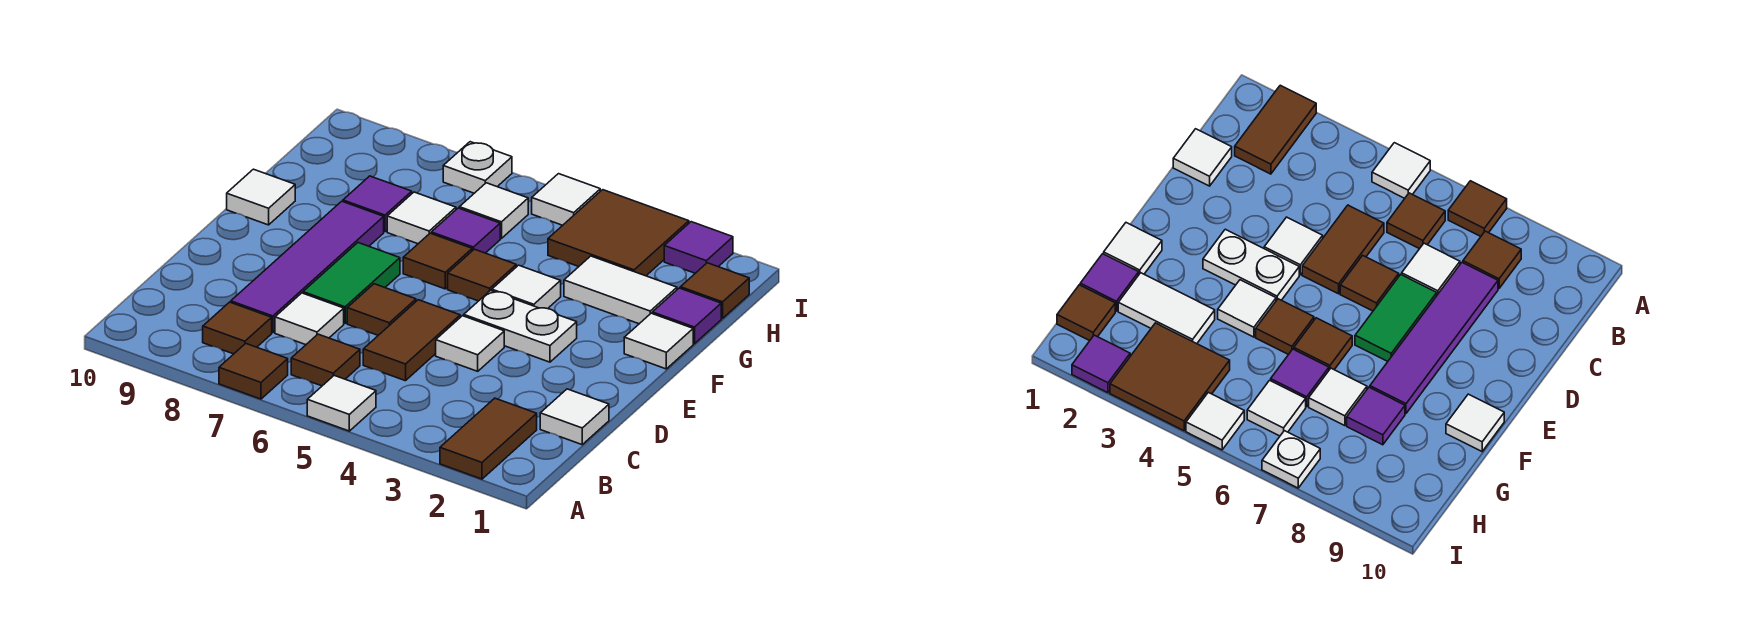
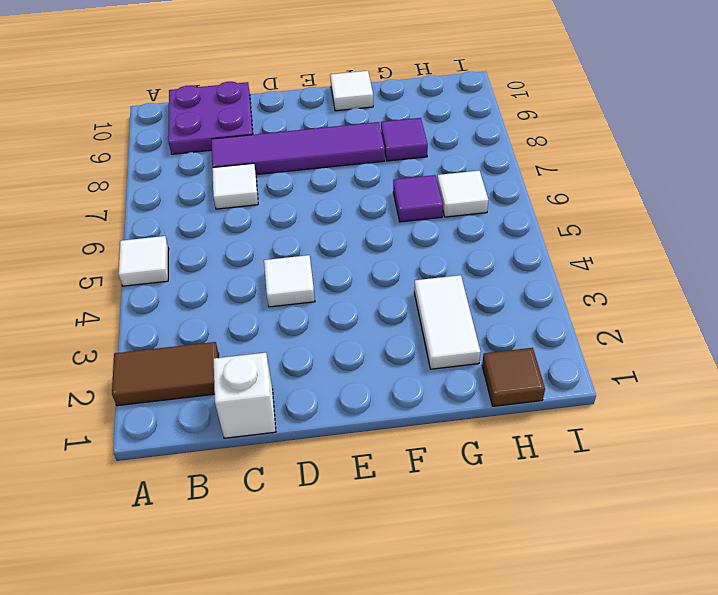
purple plate B9:C10 level 1 -> none
white brick C1 level 1 -> white tile C1 level 1
none -> brown tile A7 level 1
none -> brown tile B6 level 1
none -> brown tile B8 level 1

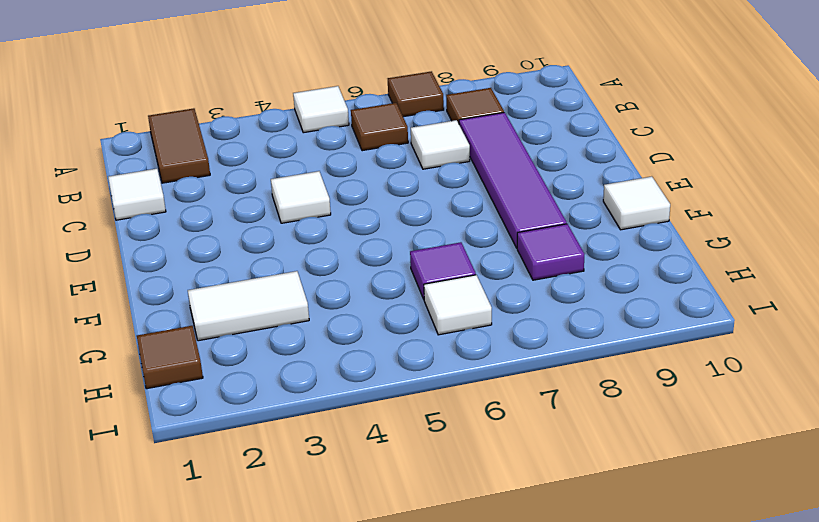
none -> brown tile C5:D5 level 1
none -> brown tile D6 level 1
none -> green tile D7:E7 level 1

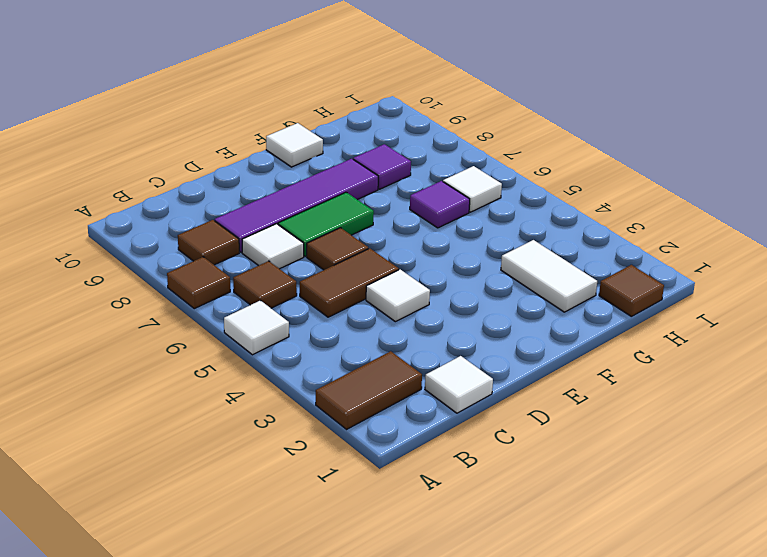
none -> white plate E3:E4 level 1
none -> white tile F1 level 1
none -> white tile F4 level 1

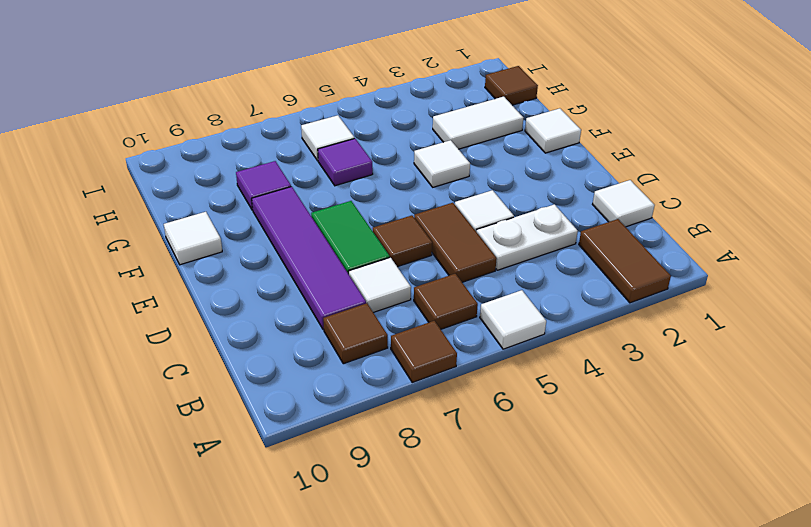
white plate C3:C4 level 1 -> white plate E3:E4 level 1
none -> brown tile F5 level 1
none -> brown tile F6 level 1
none -> purple tile G1 level 1

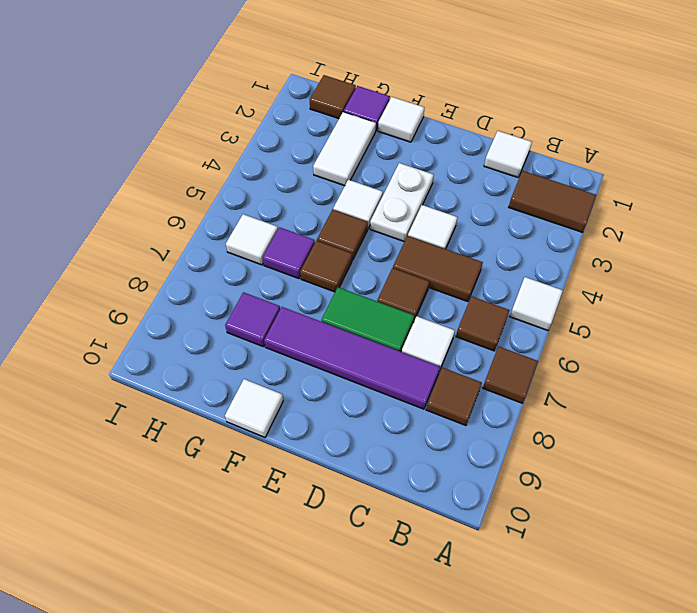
none -> white tile G7 level 1
none -> brown tile H3:I4 level 1
none -> purple tile I2 level 1

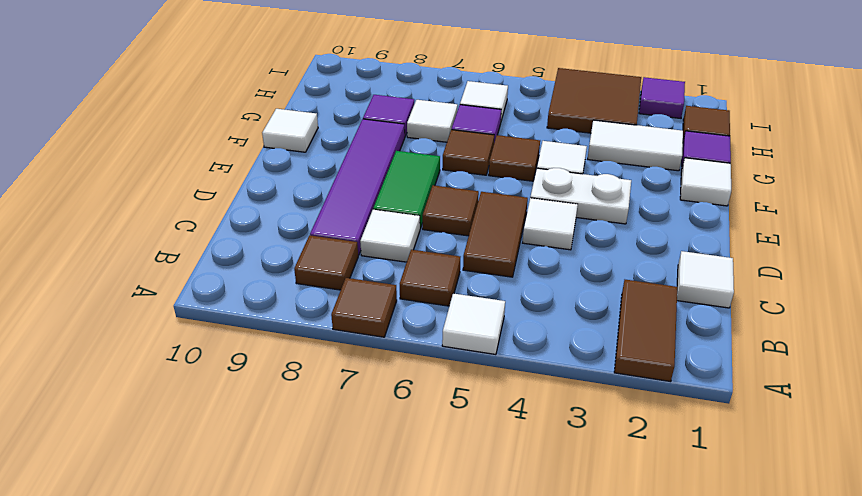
none -> white tile I5 level 1
none -> white plate I7 level 1

